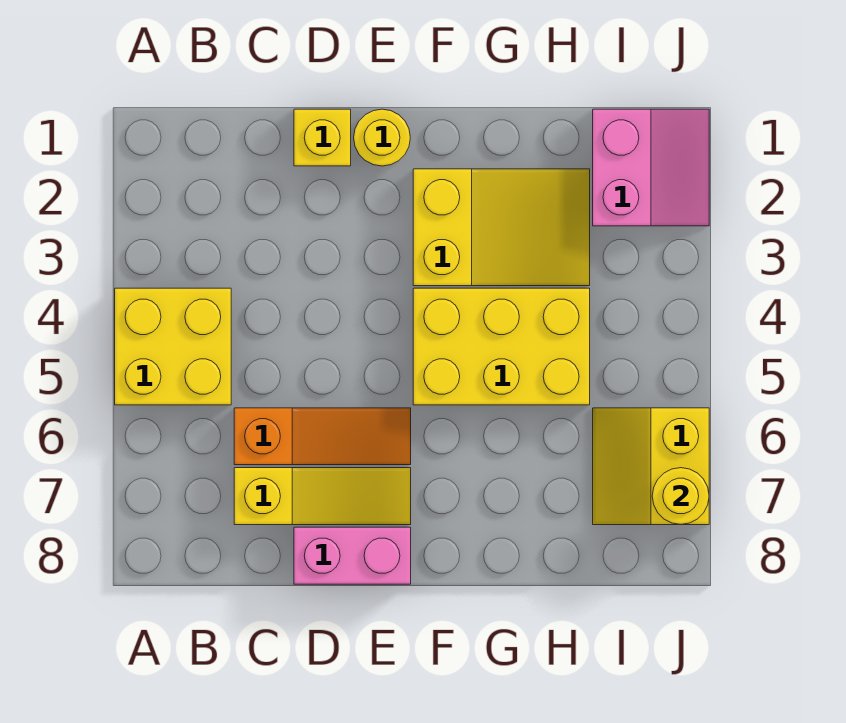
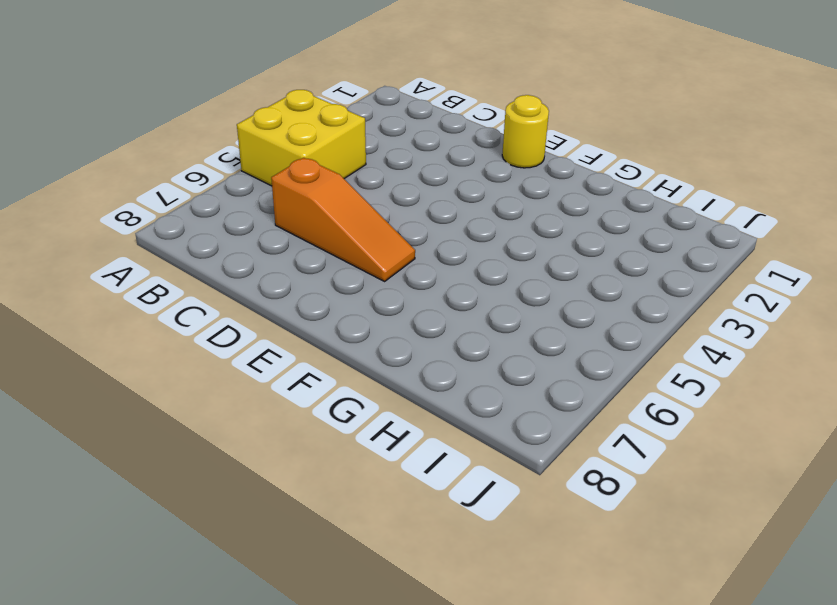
none -> yellow slope C7:E7 level 1 top C
none -> yellow brick D1 level 1

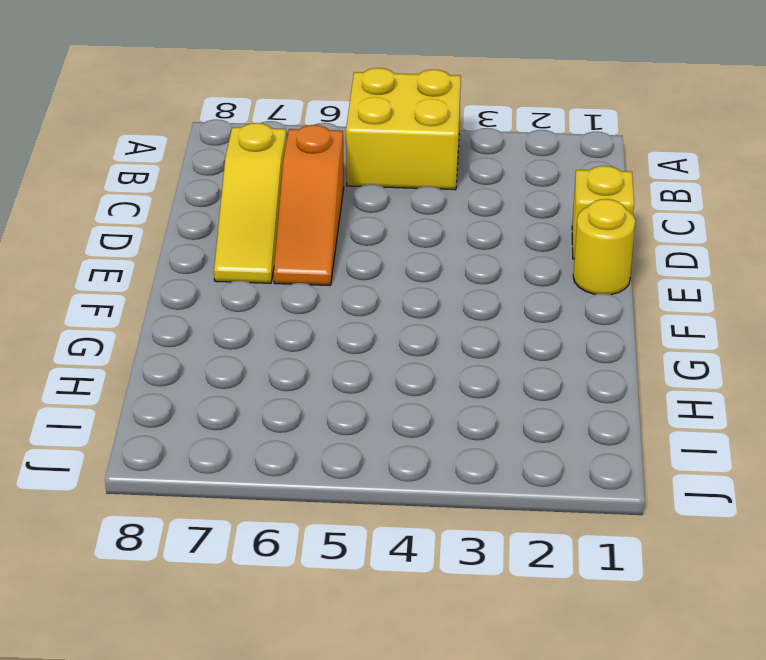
none -> pink brick D8:E8 level 1
none -> yellow slope F2:H3 level 1 top F

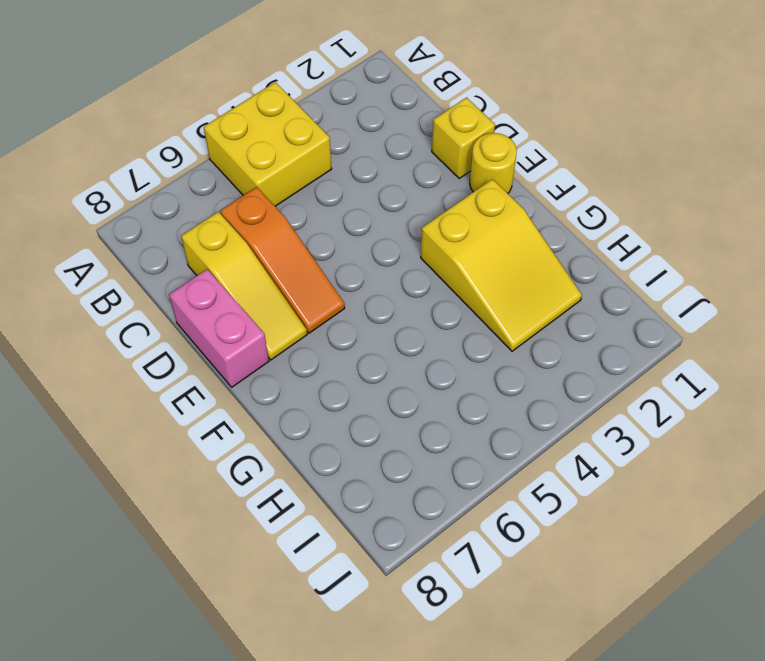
none -> yellow brick F4:H5 level 1
none -> pink slope I1:J2 level 1 top I

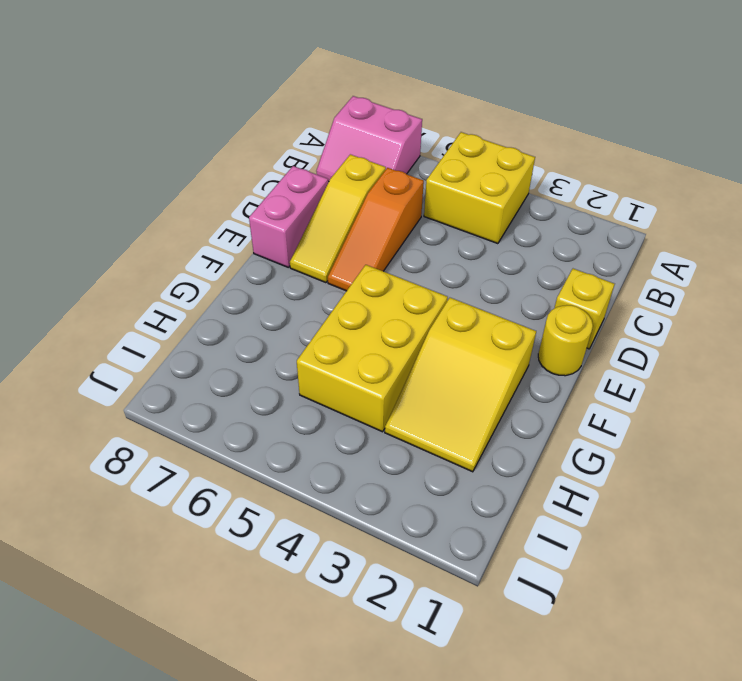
pink slope A7:B8 level 1 top A -> pink slope I1:J2 level 1 top I
none -> yellow slope I6:J7 level 1 top J
none -> yellow round brick J7 level 2

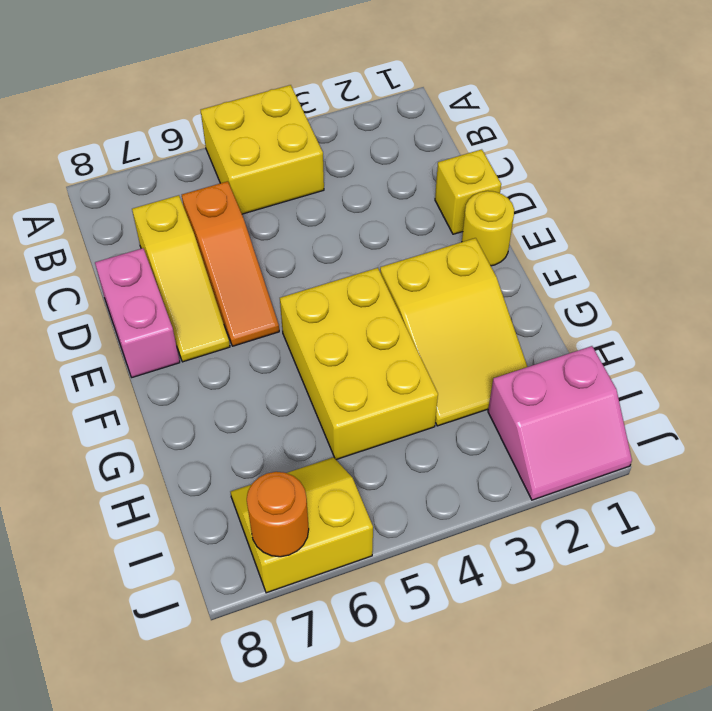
orange round brick J7 level 2 -> yellow round brick J7 level 2

